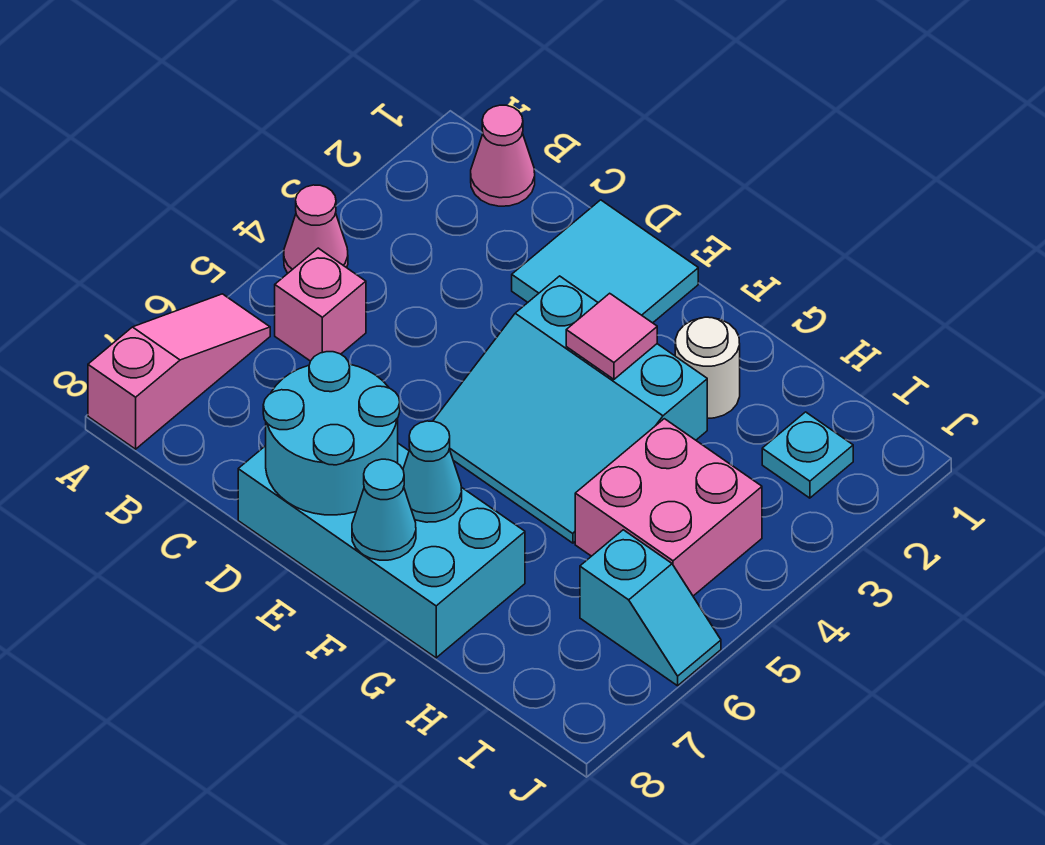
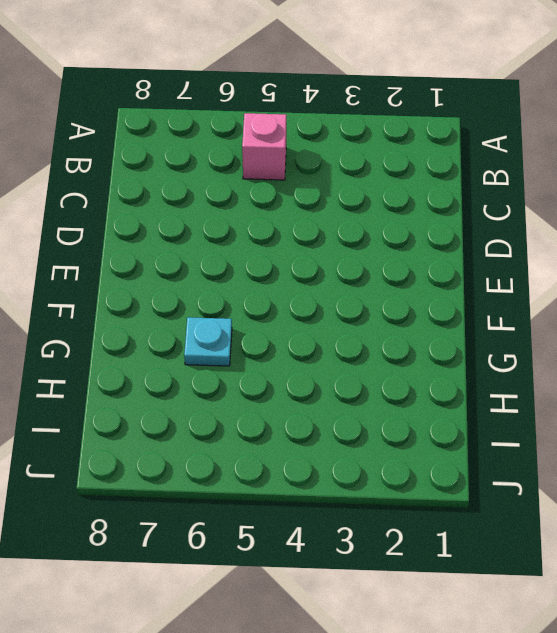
cyan plate G6 level 1 -> cyan plate I2 level 1
none -> pink cone A4 level 1
none -> pink slope A6:A8 level 1 top 8
none -> pink cone B1 level 1

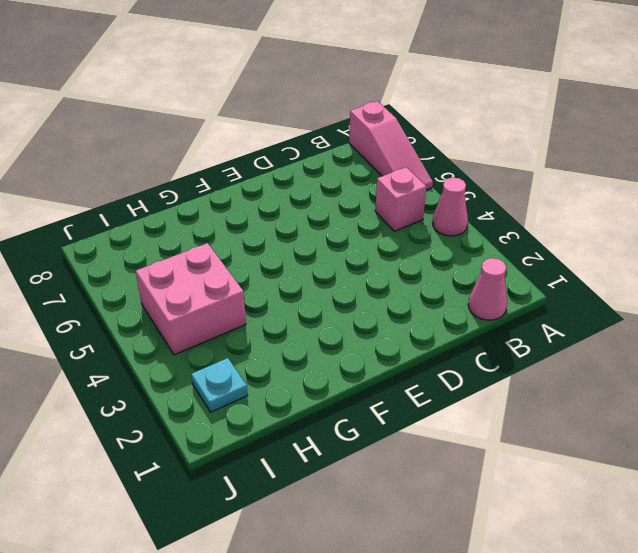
none -> cyan tile D1:E2 level 1
none -> cyan brick D7:G8 level 1
none -> cyan slope E3:G5 level 1 top 3

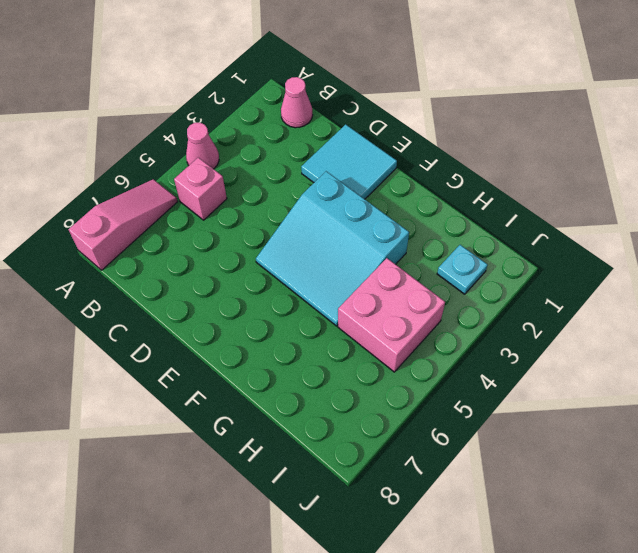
none -> cyan brick D7:G8 level 1
none -> white round brick G2 level 1
none -> cyan slope I6:J6 level 1 top I

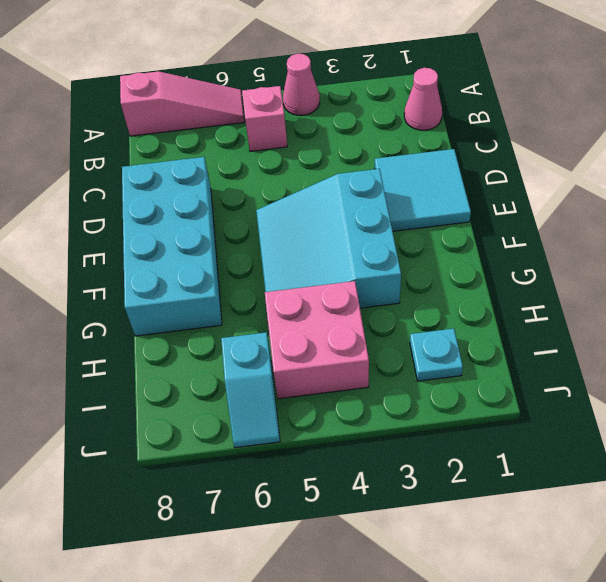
none -> white round brick G2 level 1
none -> cyan round brick D7:E8 level 2
none -> pink tile F3 level 2

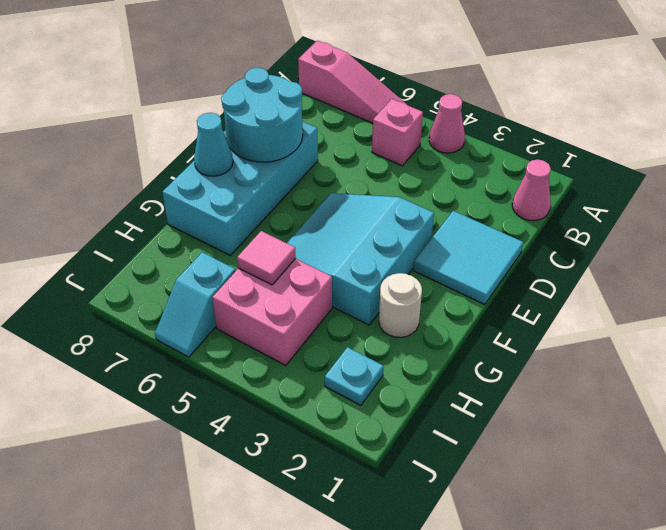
pink tile H5 level 2 -> pink tile F3 level 2
none -> cyan cone F7 level 2

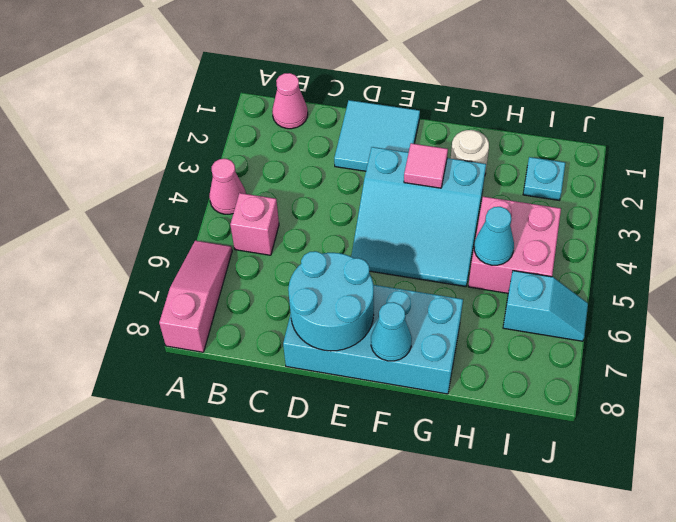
cyan cone H5 level 2 -> cyan cone F7 level 2

